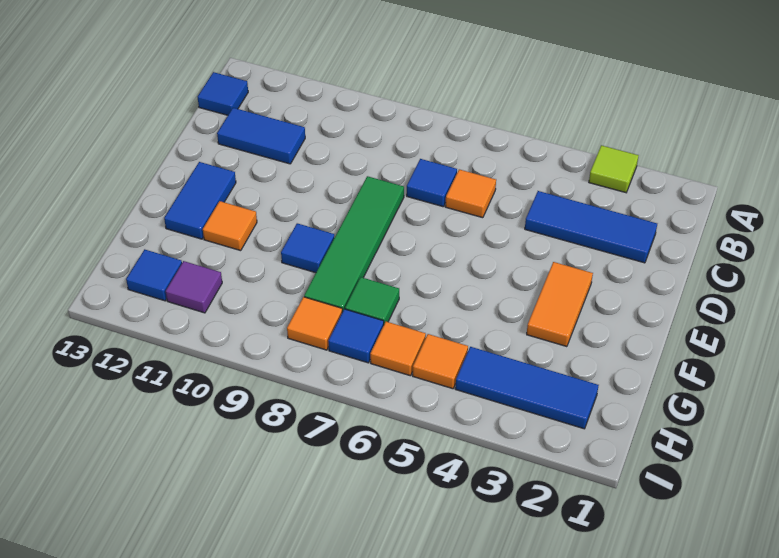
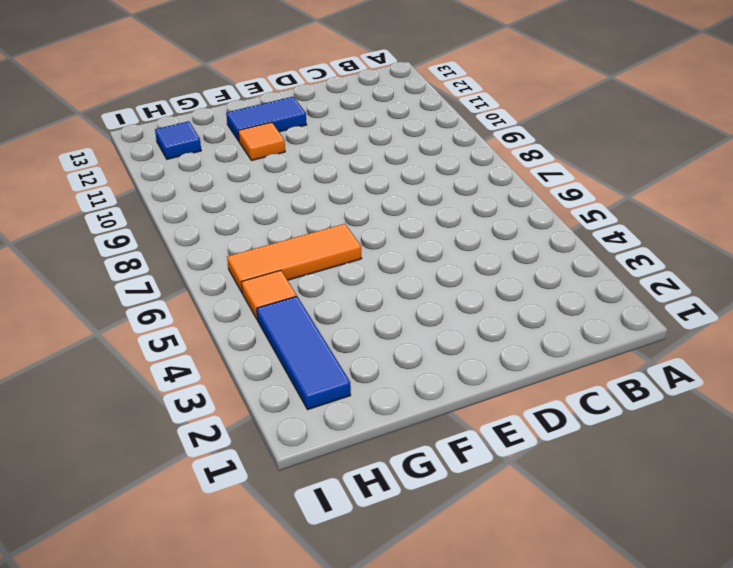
orange tile F6:H6 level 1 -> orange tile H6 level 1
none -> lime tile A3 level 1
none -> blue tile B13 level 1
none -> blue tile C2:C4 level 1

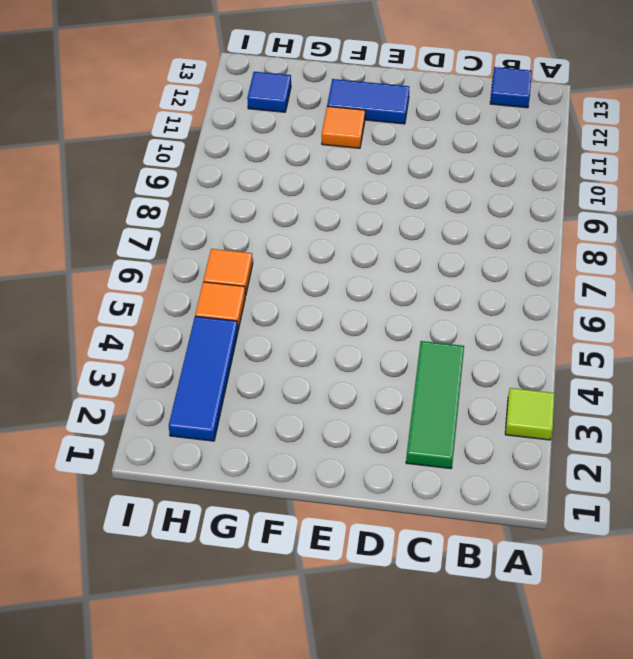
green tile C2:C4 level 1 -> blue tile C2:C4 level 1
none -> orange tile C6 level 1
none -> blue tile C7 level 1
none -> blue tile C11:C12 level 1

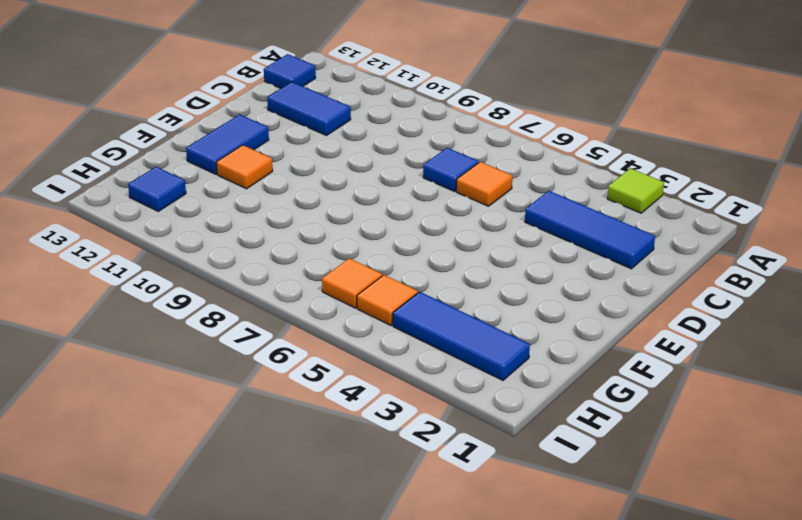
none -> green tile D8:G8 level 1
none -> orange tile E3:F3 level 1
none -> blue tile F9 level 1

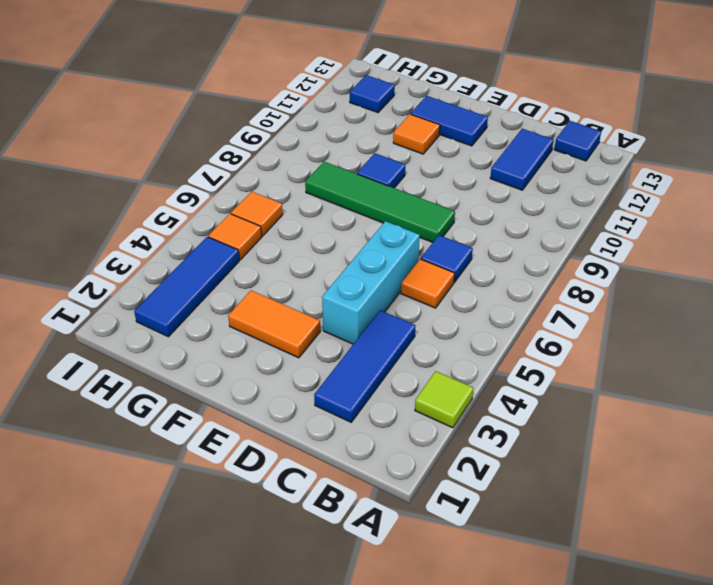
cyan brick D4:D6 level 1 -> none
none -> green tile G7 level 1
none -> blue tile H7 level 1
none -> orange tile H8 level 1

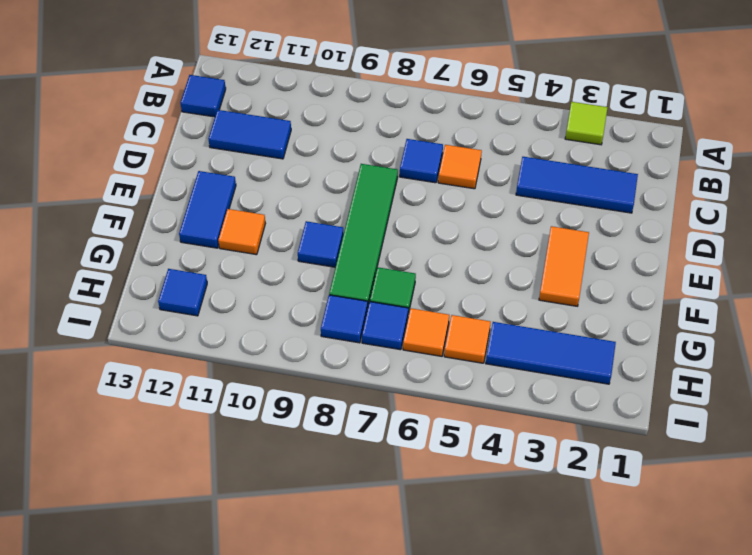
blue tile H8 level 1 -> orange tile H8 level 1
none -> purple tile H11 level 1

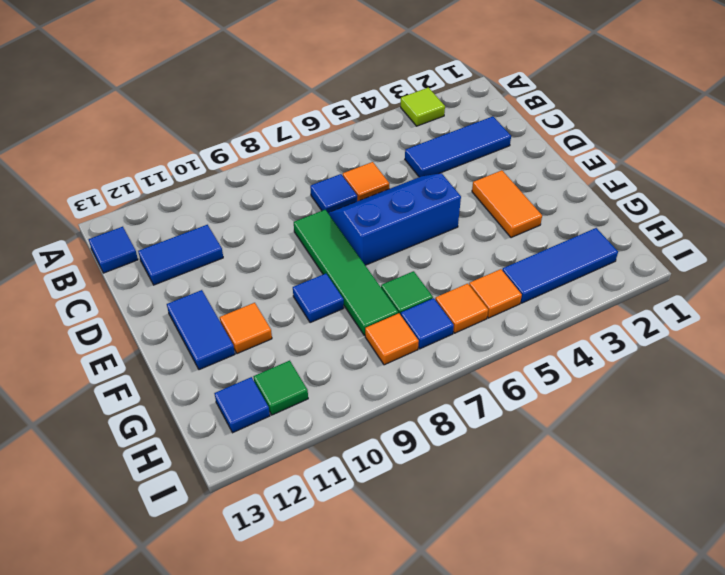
blue slope D5:E7 level 1 top E -> none
green tile H11 level 1 -> purple tile H11 level 1

